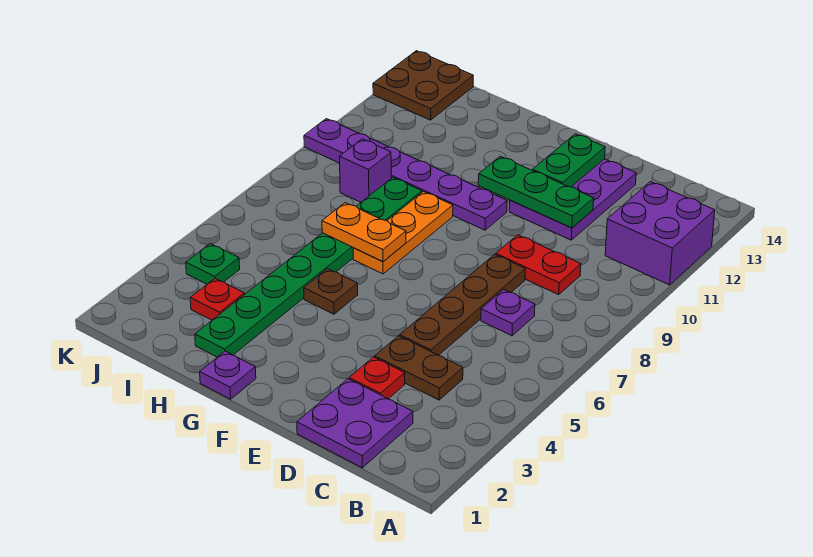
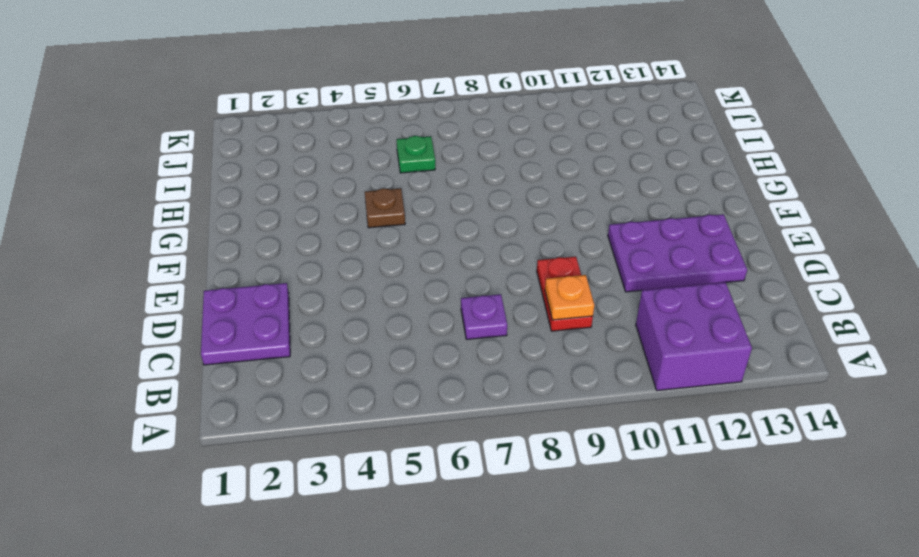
orange plate C9 level 2 -> none
green plate I6 level 1 -> green plate J4 level 1
none -> brown plate C4:D4 level 1
none -> red plate D3 level 1
none -> brown plate D5:D8 level 1

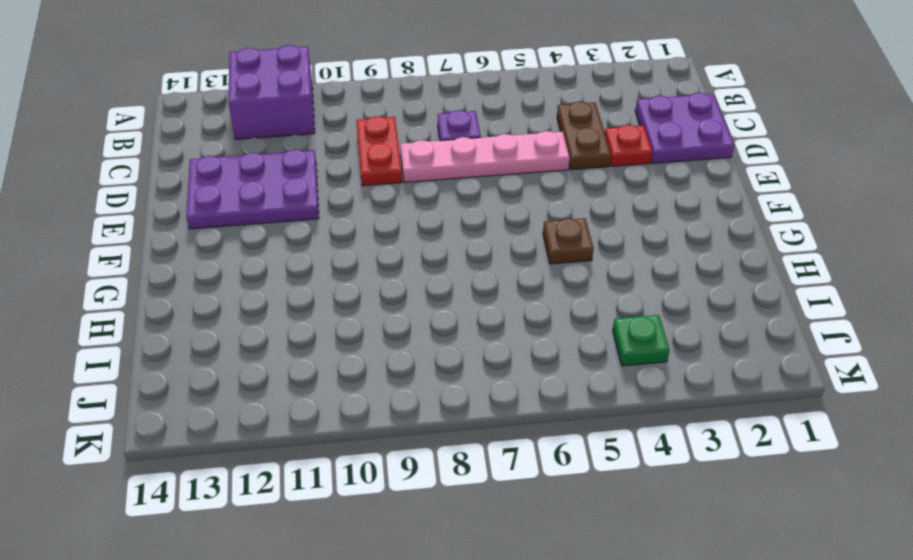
pink plate D5:D8 level 1 -> brown plate D5:D8 level 1
none -> purple plate F10:K10 level 1
none -> purple plate G1 level 1
none -> orange plate G7:G9 level 1

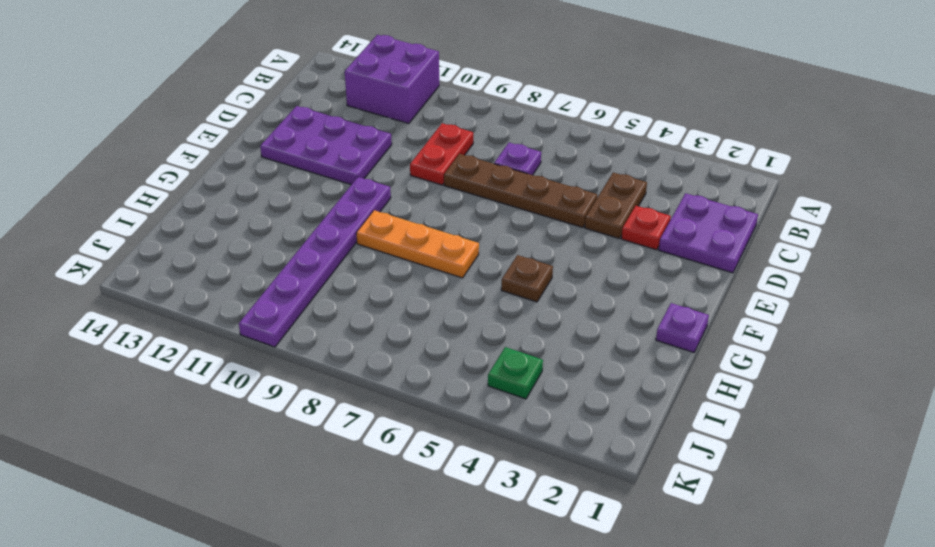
none -> green plate H2:H9 level 1
none -> red plate I3 level 1
none -> purple brick I9 level 1

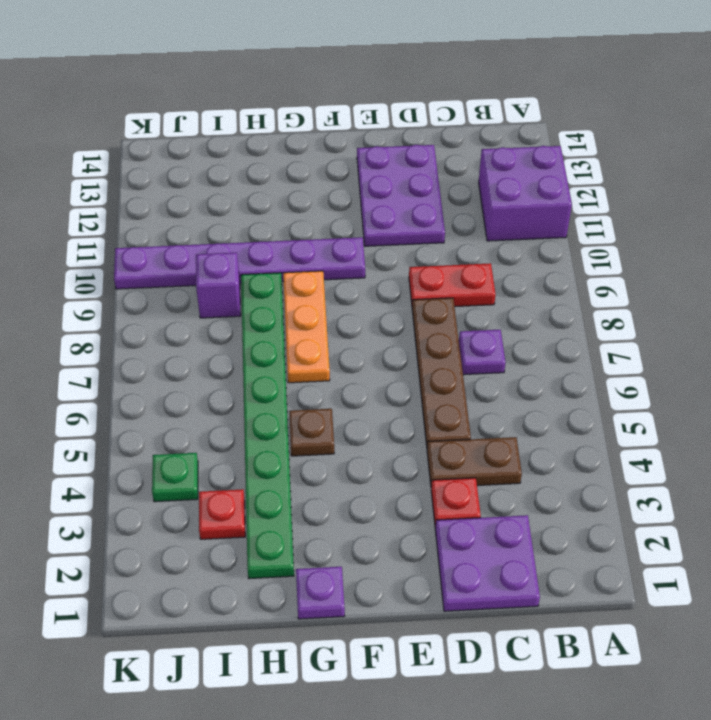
none -> brown plate J13:K14 level 1
none -> green plate D11:F11 level 2
none -> green plate E12:E13 level 2

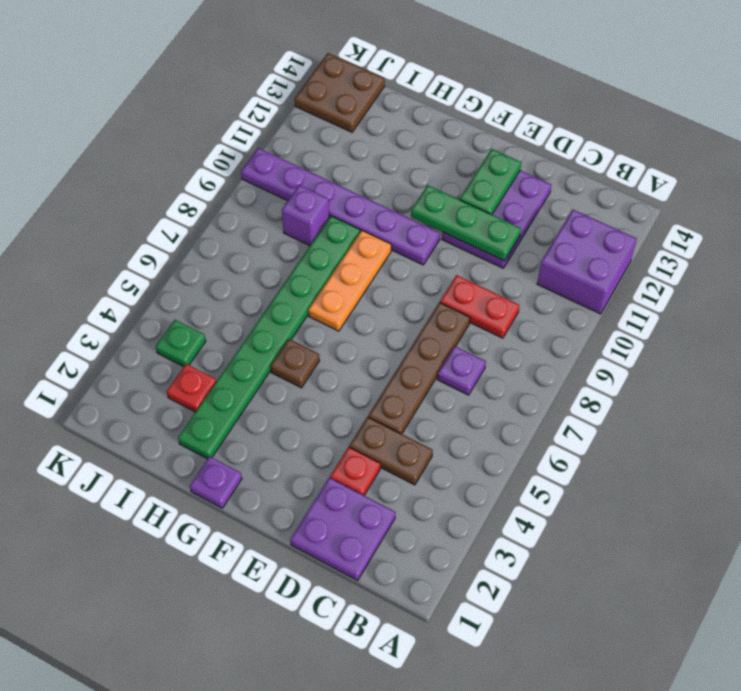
none -> orange plate G7:H7 level 2

